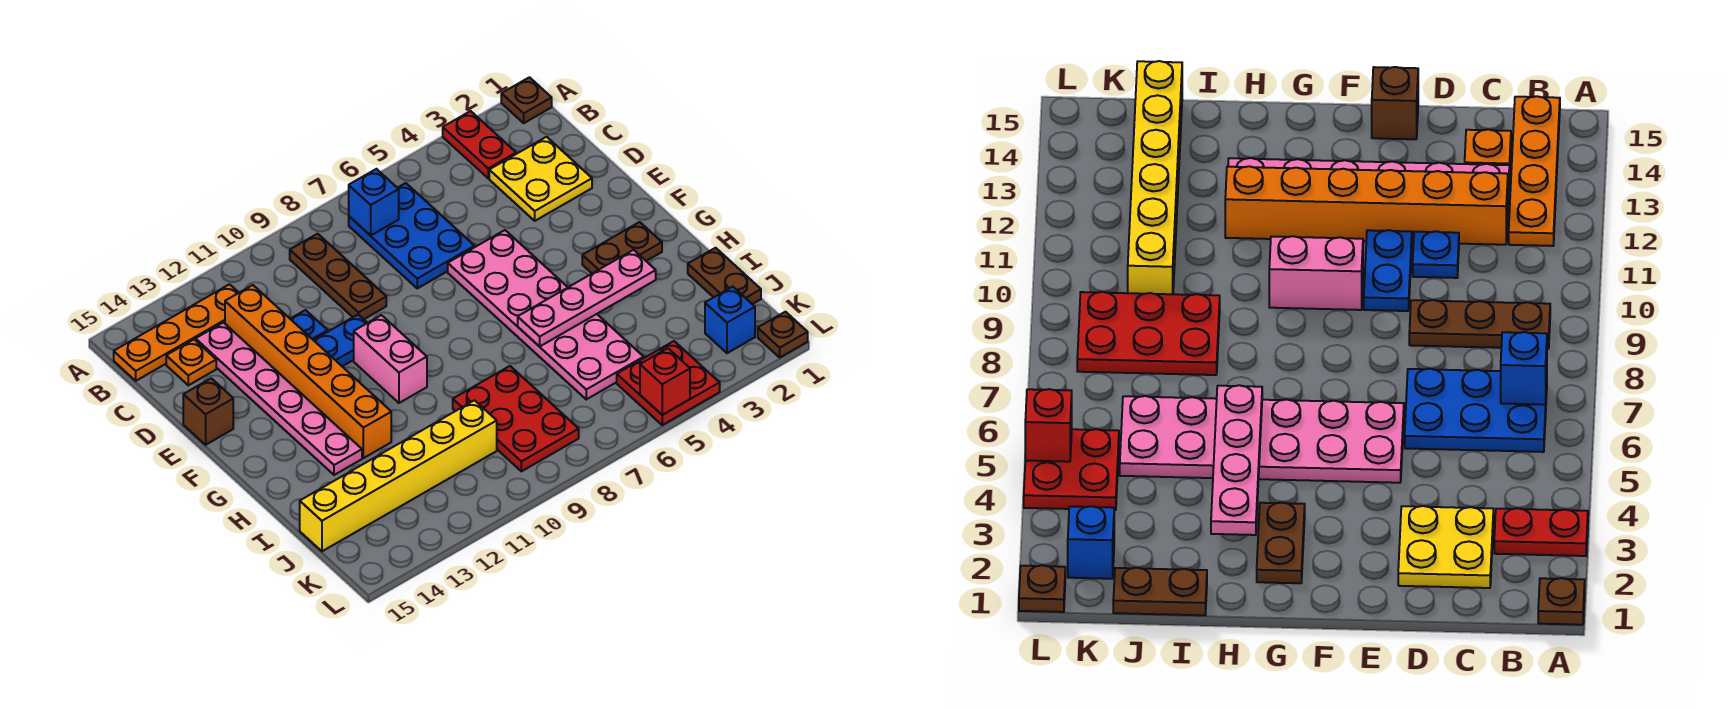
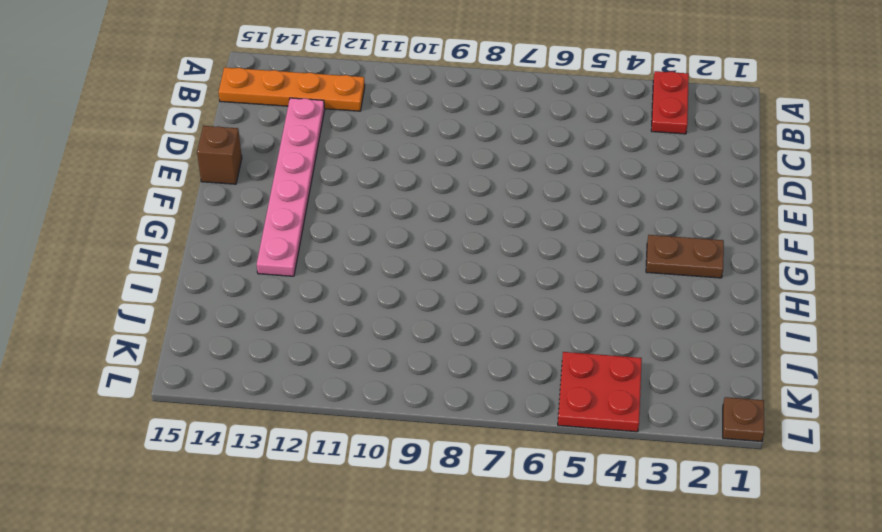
none -> brown plate A1 level 1
none -> blue plate B6:D7 level 1
none -> brown plate B9:D9 level 1

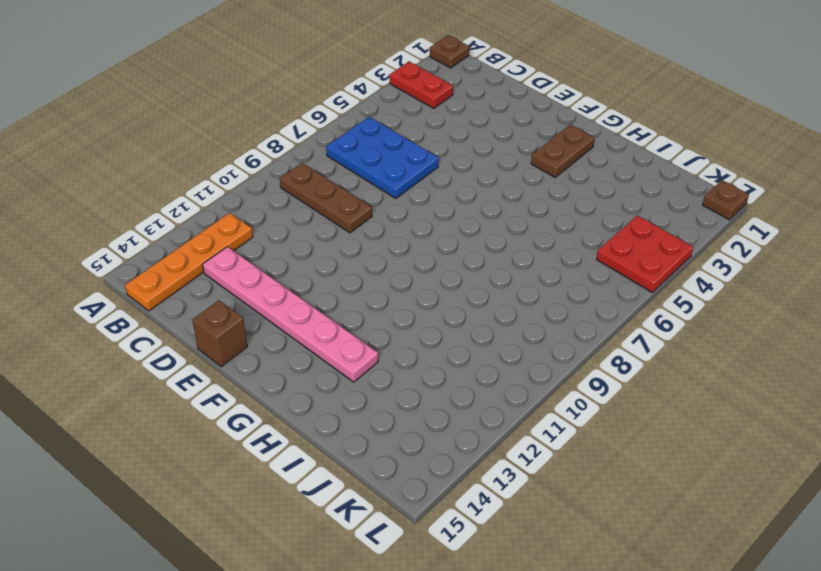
none -> yellow plate C2:D3 level 1
none -> orange brick C12:H12 level 1
none -> orange plate C14 level 1

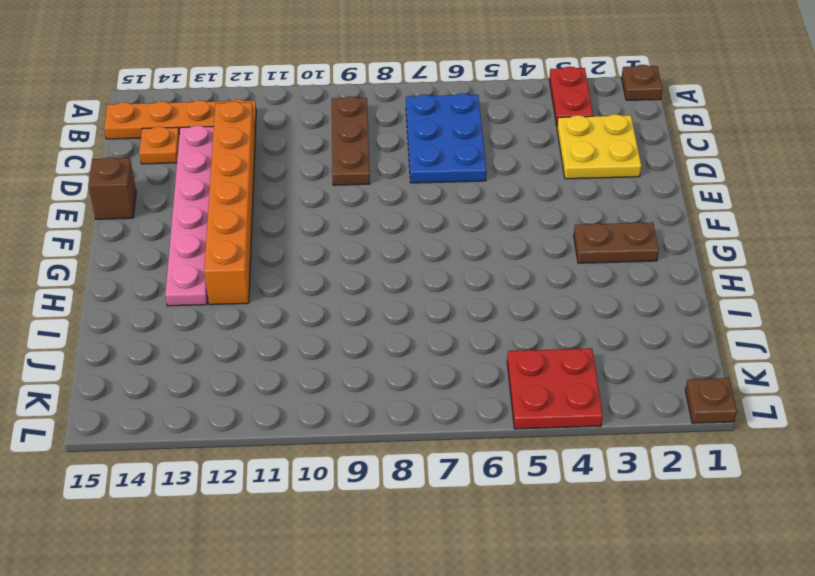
none -> blue plate D11 level 1
none -> pink plate E5:J6 level 1
none -> blue plate E10:E11 level 1

